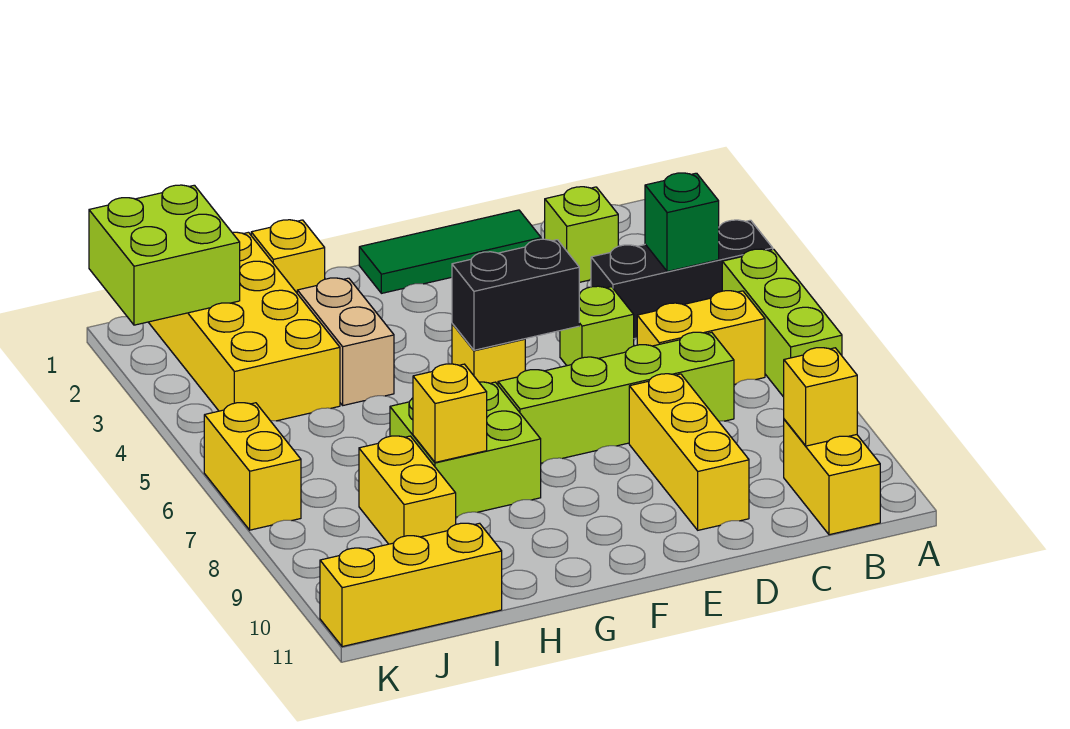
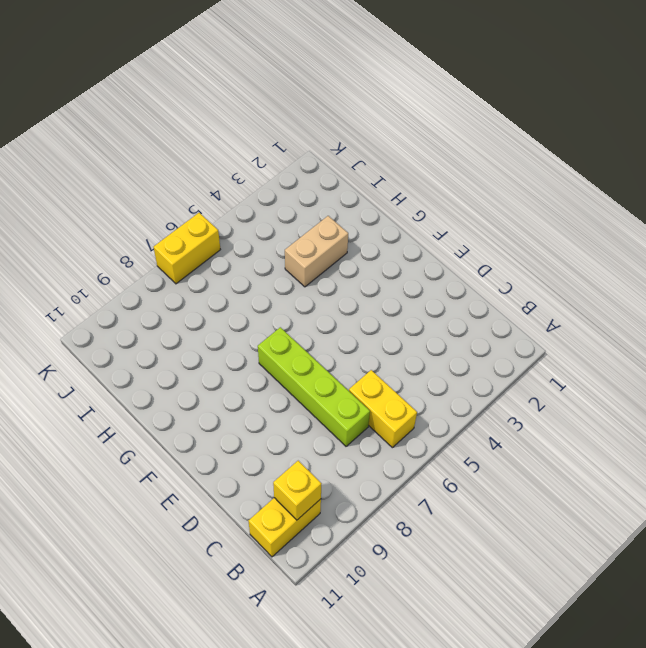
none -> black brick A4:C4 level 1
none -> lime brick A5:A7 level 1
none -> lime brick C2 level 1

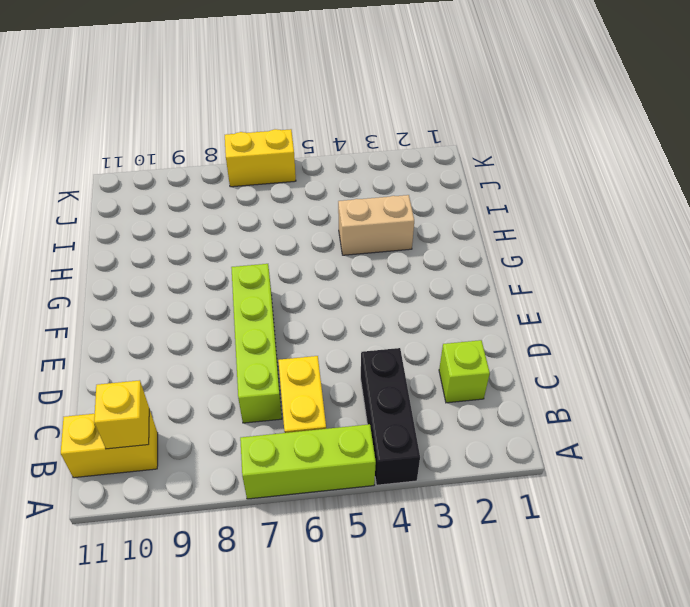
none -> green tile D1:F1 level 1
none -> lime brick D5 level 1
none -> yellow brick D8:D10 level 1

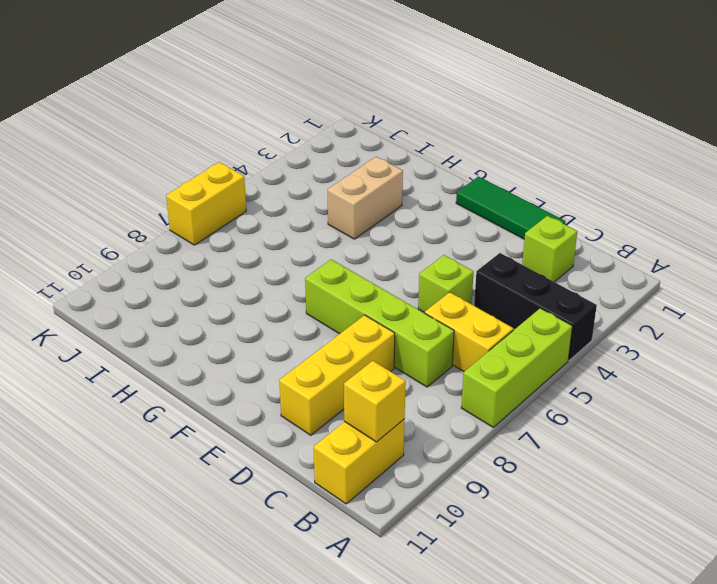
none -> yellow brick F5 level 1
none -> lime brick G7:H8 level 1
none -> yellow brick H1 level 1

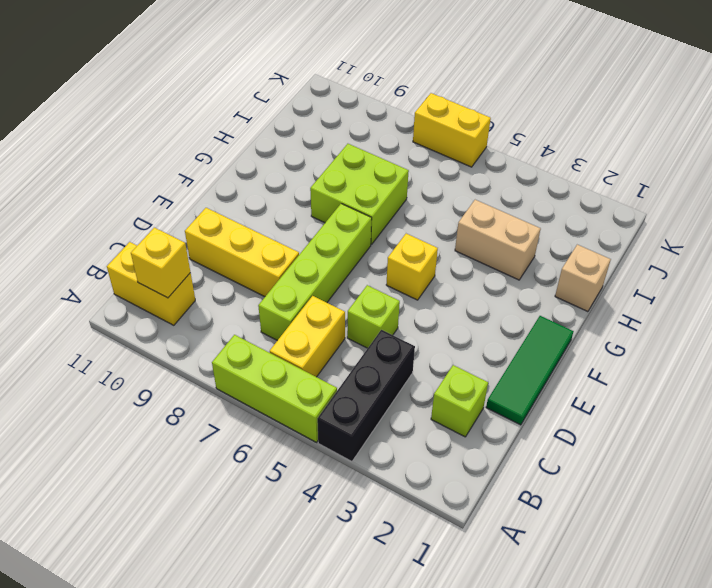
tan brick H1 level 1 -> yellow brick H1 level 1
none -> yellow brick I1:J4 level 1
none -> yellow brick I8:I9 level 1
none -> yellow brick I11:K11 level 1

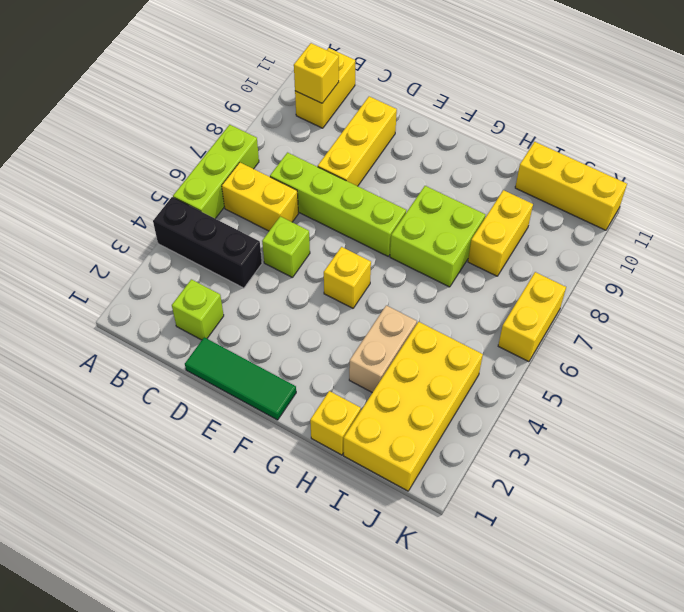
none -> green brick B4 level 2
none -> black brick E5:F5 level 2
none -> yellow brick H8 level 2

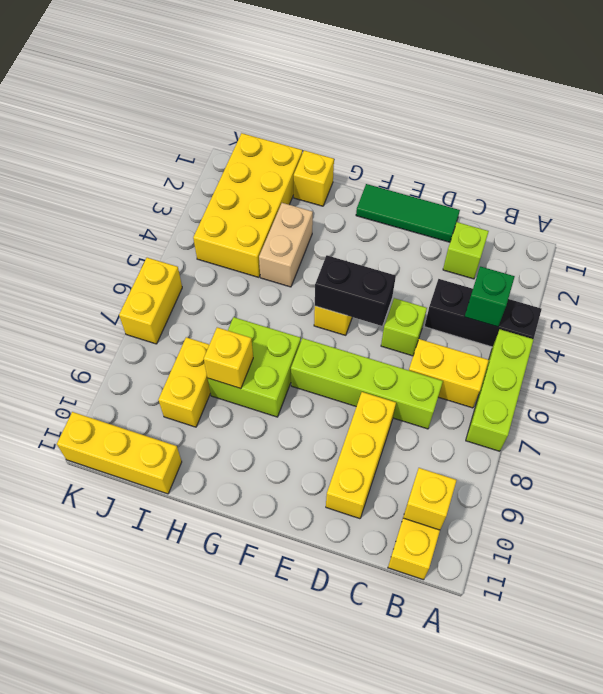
none -> lime brick J1:K2 level 2

